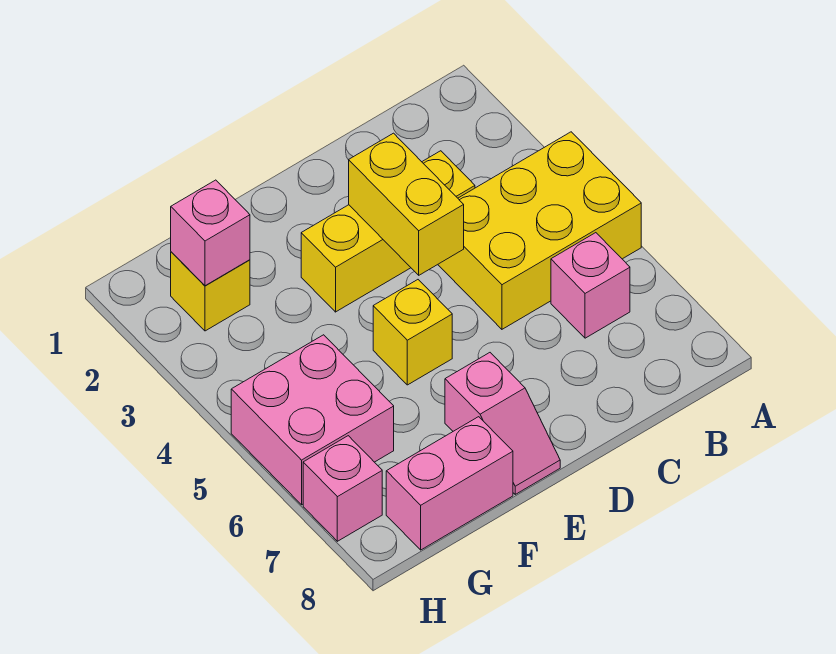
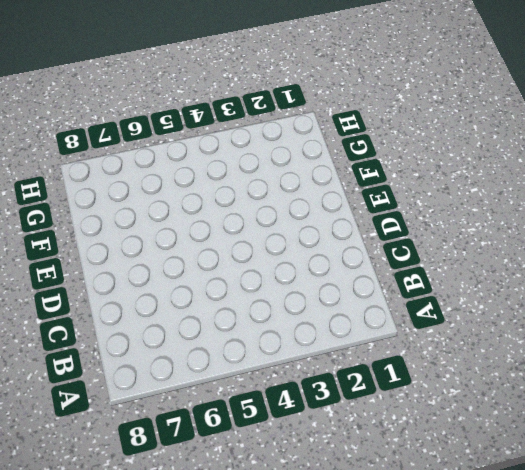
none -> yellow brick A4:C5 level 1
none -> pink brick B6 level 1

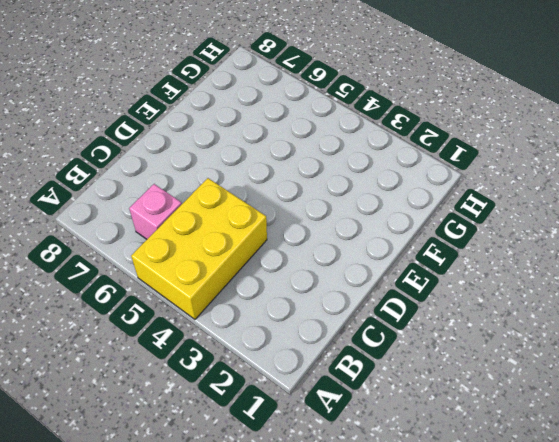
none -> yellow brick C3:E3 level 1
none -> yellow brick E5 level 1

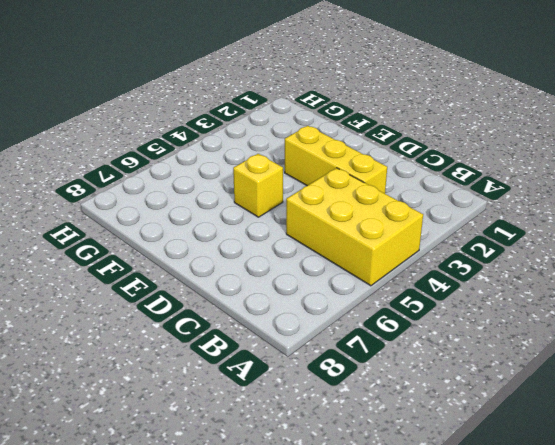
none -> pink brick B6 level 1
none -> pink slope E7:E8 level 1 top 7

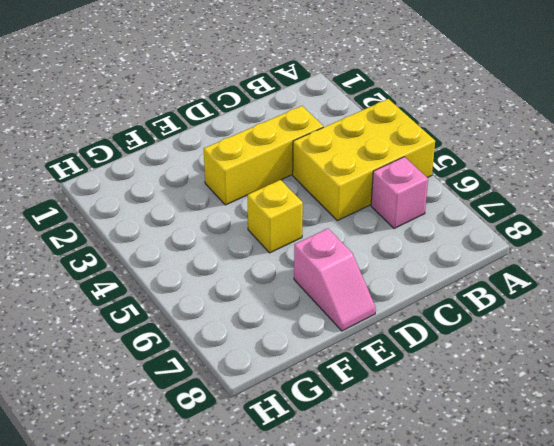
none -> pink brick F8:G8 level 1
none -> yellow brick G2 level 1

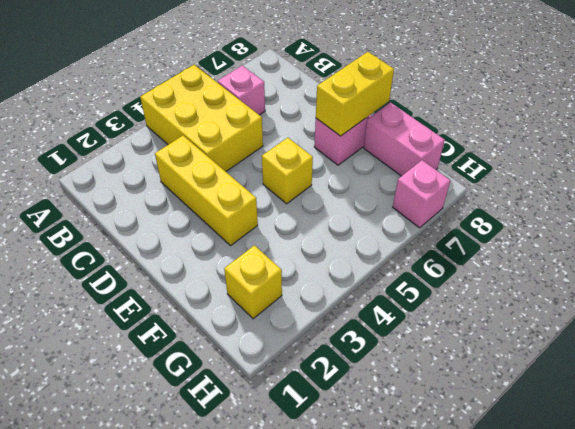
yellow brick E7:E8 level 2 -> yellow brick D3:D4 level 2
none -> pink brick G5:H6 level 1
none -> pink brick G2 level 2

